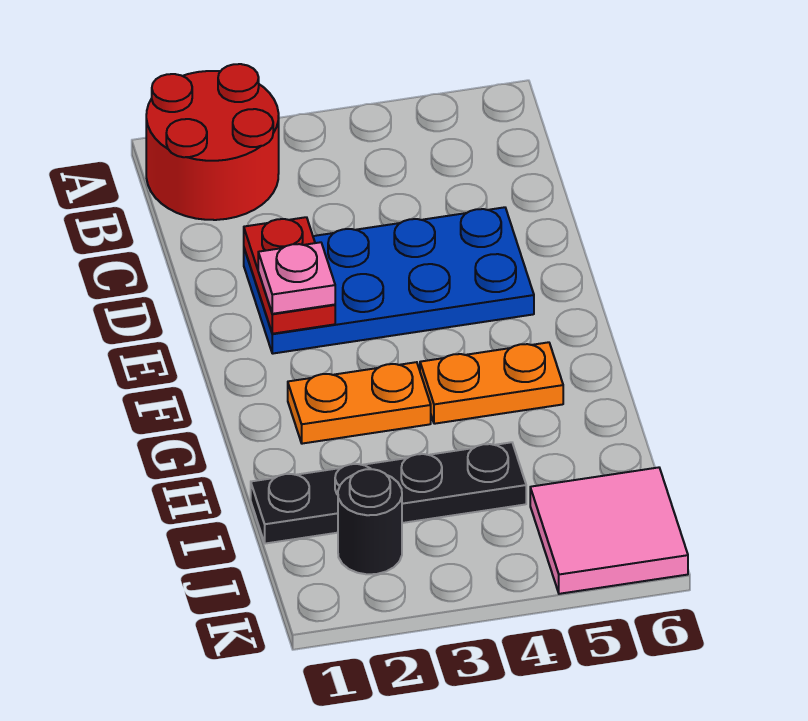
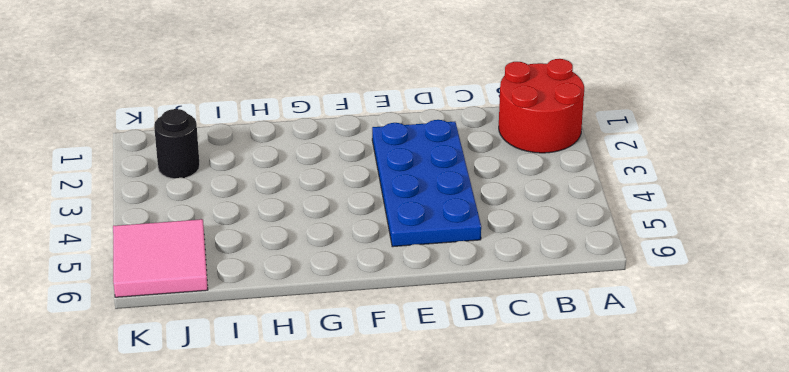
none -> orange plate G2:G3 level 1
none -> orange plate G4:G5 level 1

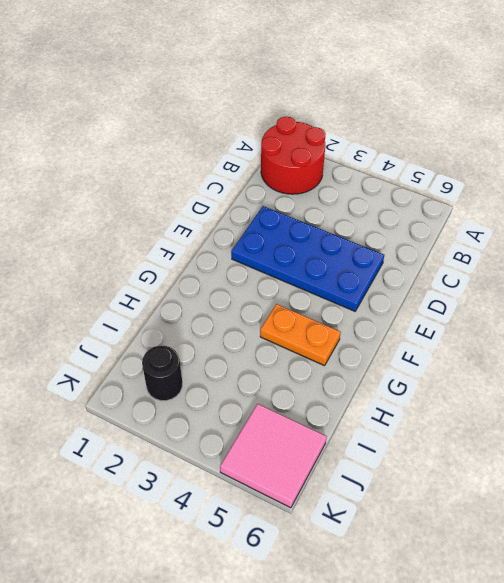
none -> orange plate G2:G3 level 1
none -> black plate I1:I4 level 1

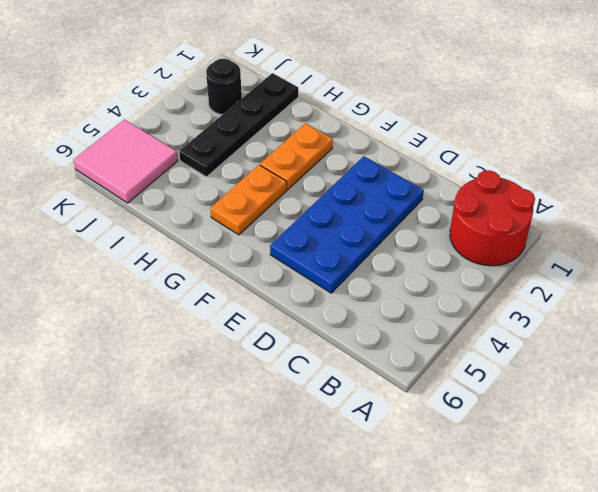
none -> red plate D2:E2 level 2
none -> pink plate E2 level 3

